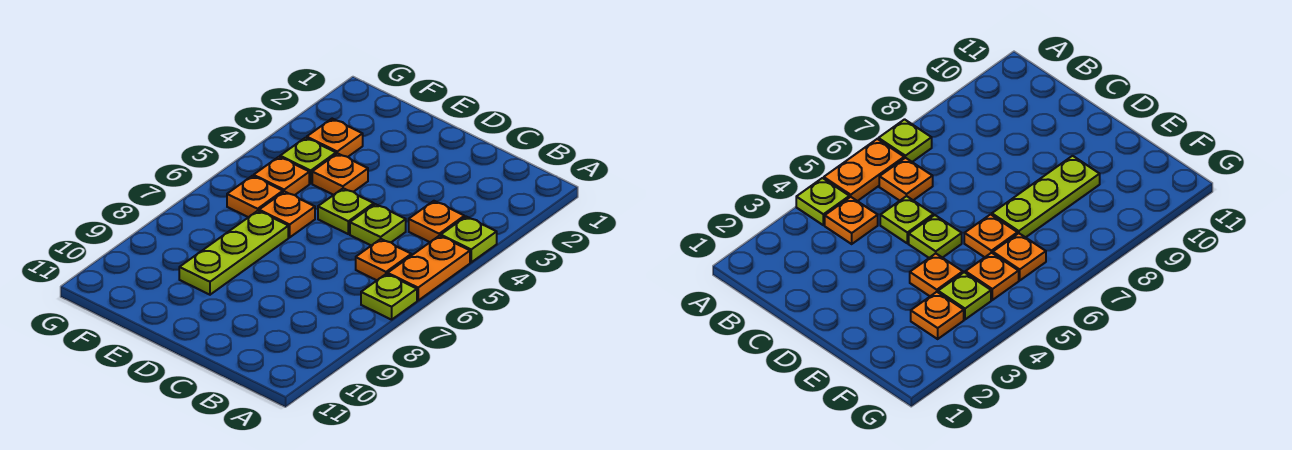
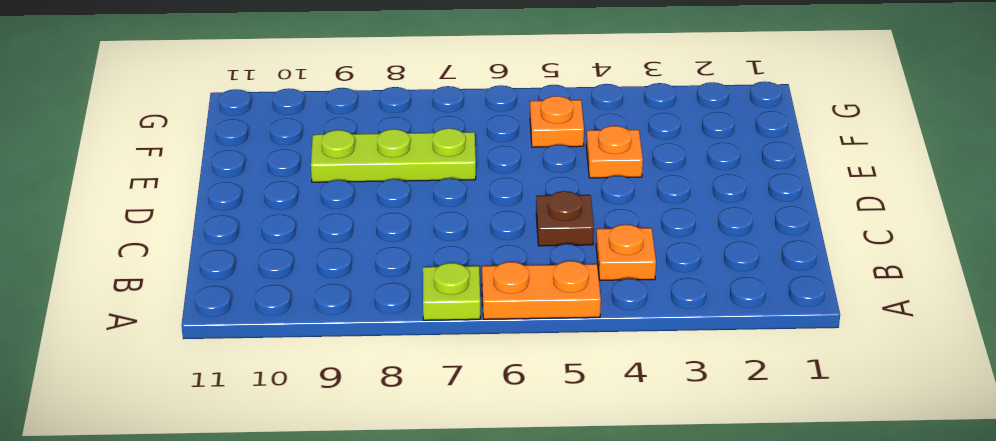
brown plate C5 level 1 -> lime plate C5 level 1
none -> lime plate A4 level 1
none -> orange plate B6 level 1
none -> lime plate D5 level 1

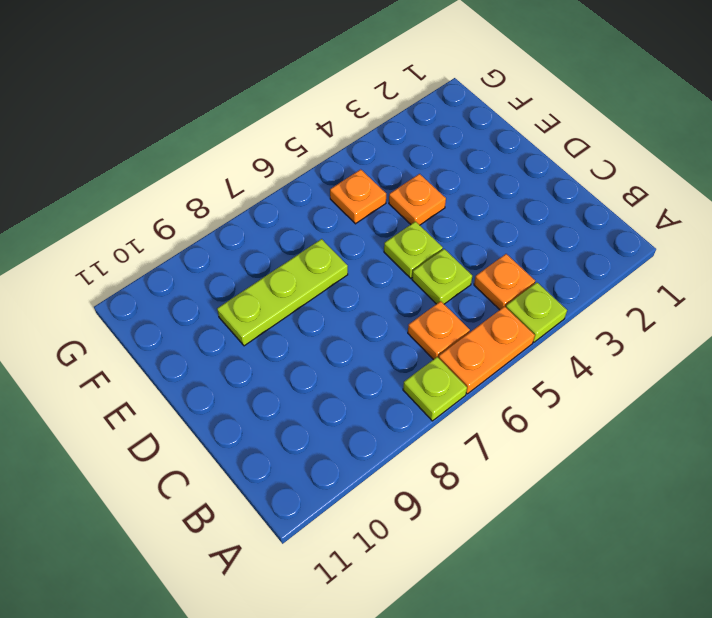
none -> orange plate E6 level 1
none -> orange plate F3 level 1
none -> lime plate F4 level 1

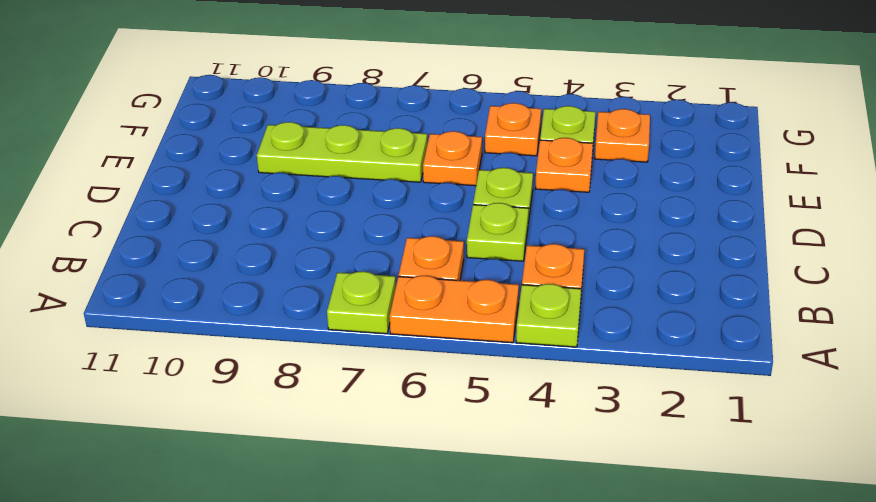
none -> orange plate F6 level 1

